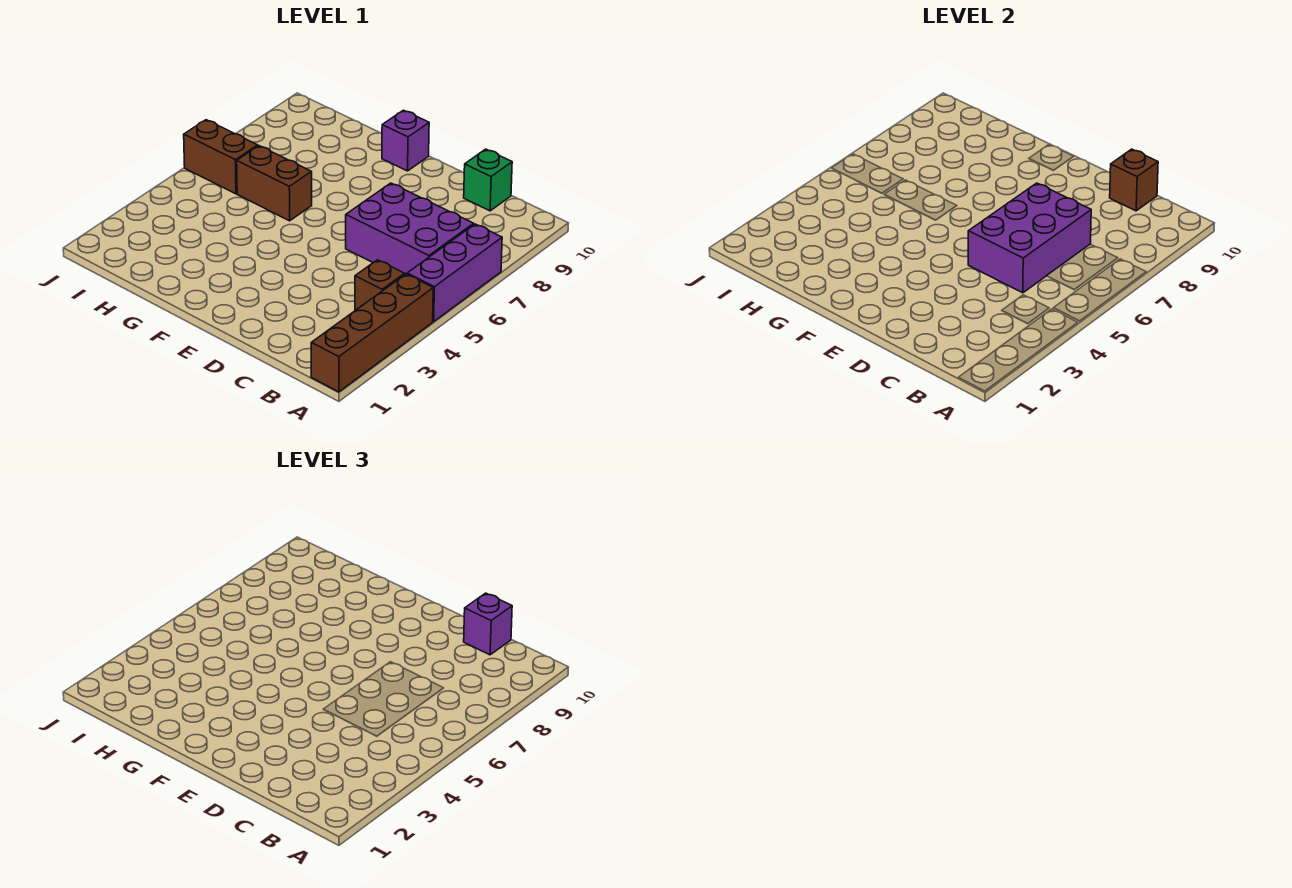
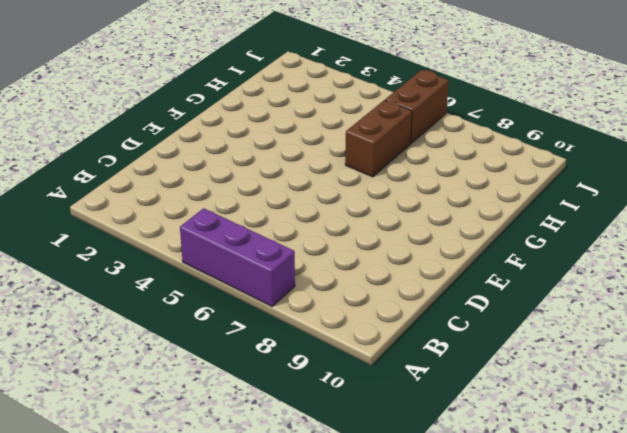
none -> brown brick A1:A4 level 1
none -> brown brick B4 level 1

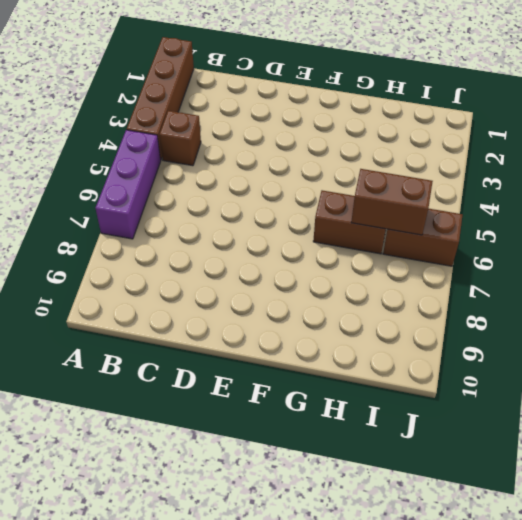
brown brick H6:I6 level 2 -> none
none -> purple brick B6:D7 level 1
none -> green brick C10 level 1

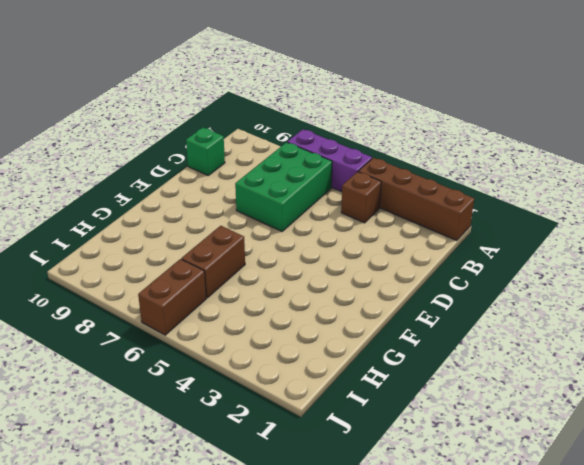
green brick B6:D7 level 1 -> purple brick B6:D7 level 1
none -> purple brick F10 level 1
none -> purple brick C5:D7 level 2

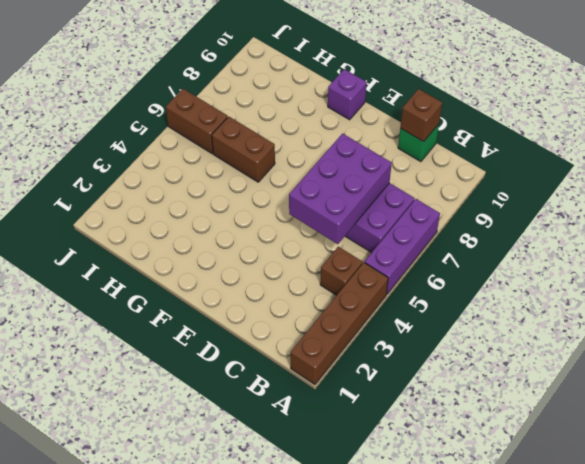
none -> purple brick C10 level 3

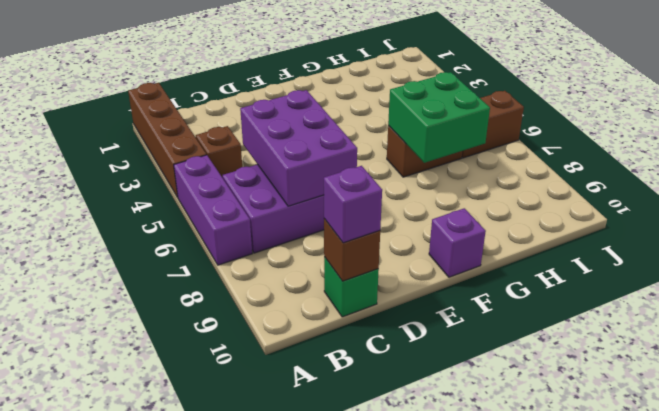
green brick G6:H7 level 2 -> none

